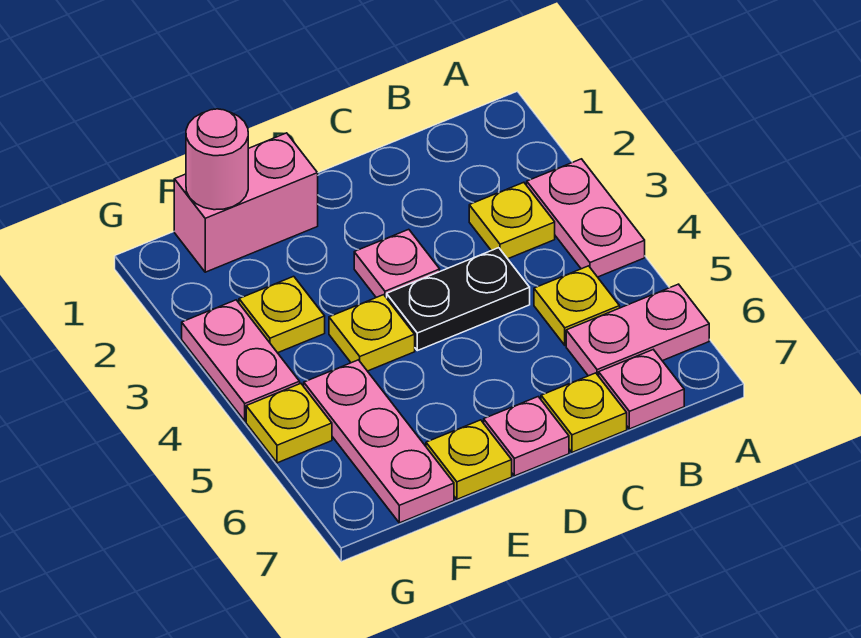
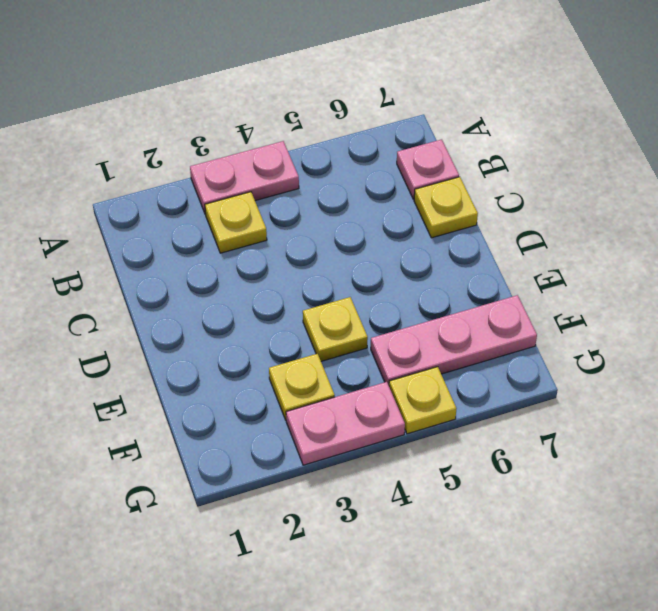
none -> pink plate A6:B6 level 1
none -> yellow plate B5 level 1
none -> black plate C4:D4 level 1

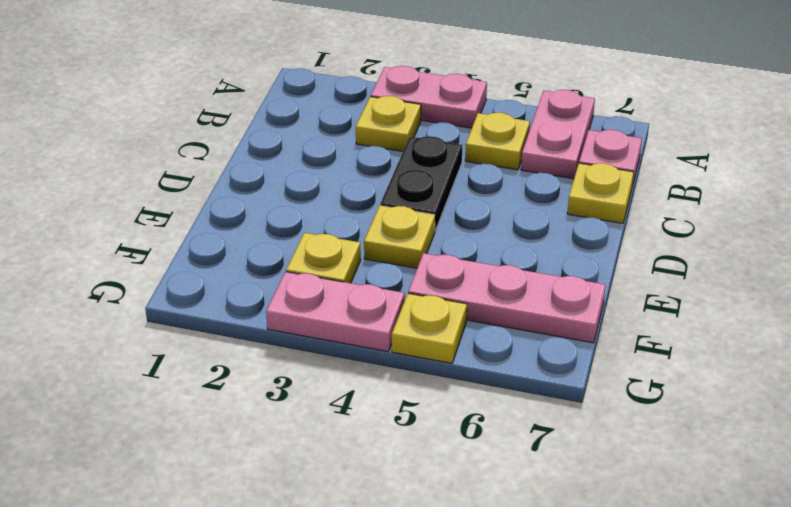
none -> pink plate D3 level 1
none -> pink plate D7 level 1
none -> pink brick E1:F1 level 1

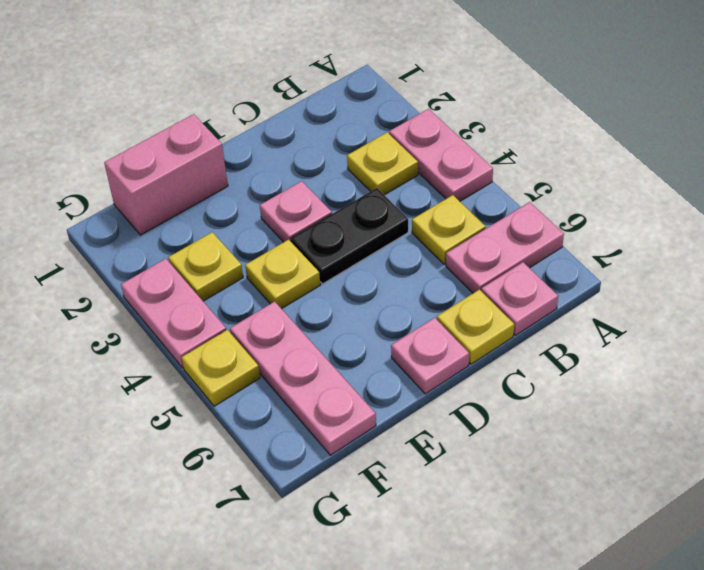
none -> yellow plate E7 level 1
none -> pink round brick F1 level 2

